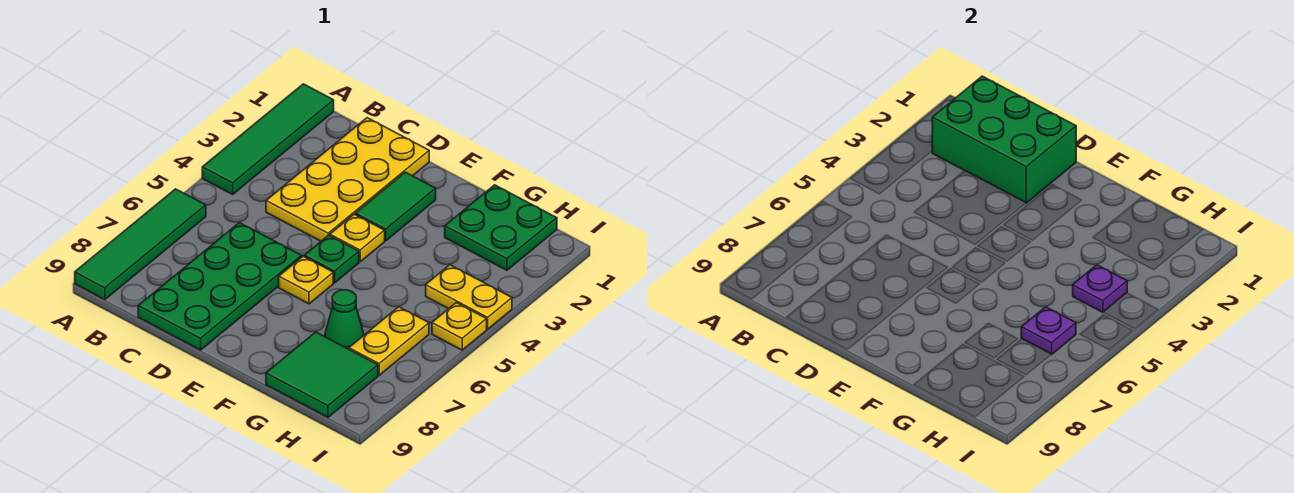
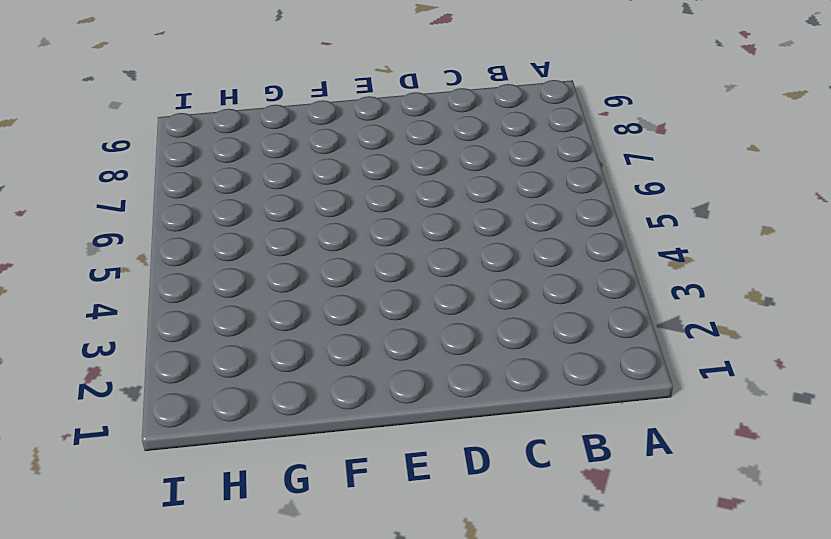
none -> green tile A1:A4 level 1
none -> green tile A6:A9 level 1
none -> yellow plate C1:D4 level 1

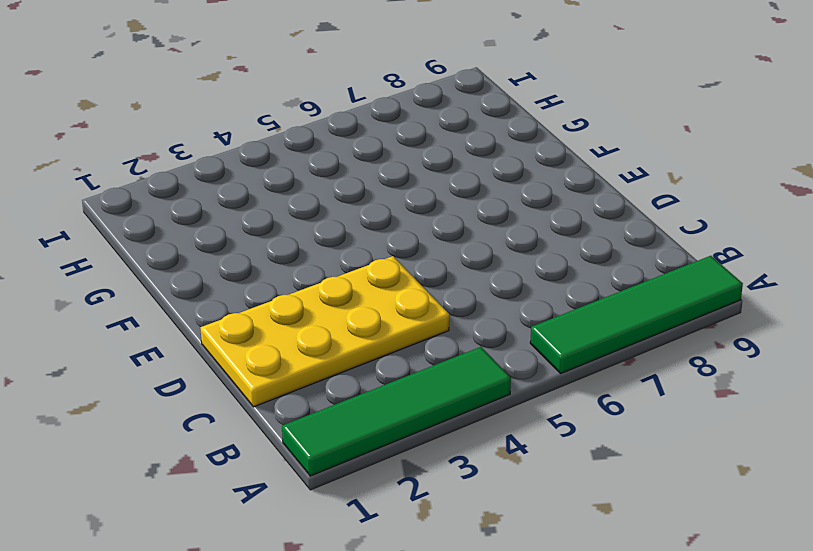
none -> green plate C6:D9 level 1
none -> green tile E2:E3 level 1
none -> yellow plate E4 level 1

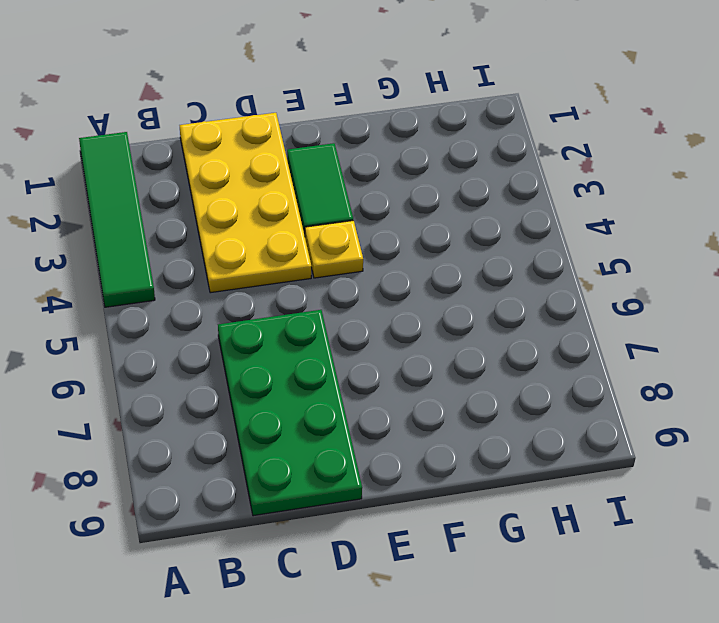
none -> green tile A6:A9 level 1
none -> green plate E5 level 1
none -> yellow plate E6 level 1

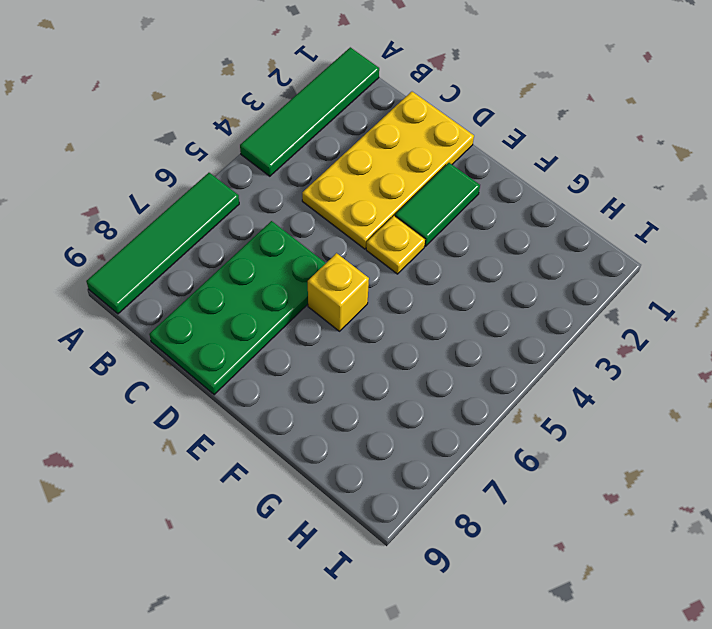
yellow brick E6 level 1 -> yellow plate E6 level 1
none -> green plate E5 level 1
none -> green plate G1:H2 level 1
none -> green cone G7 level 1

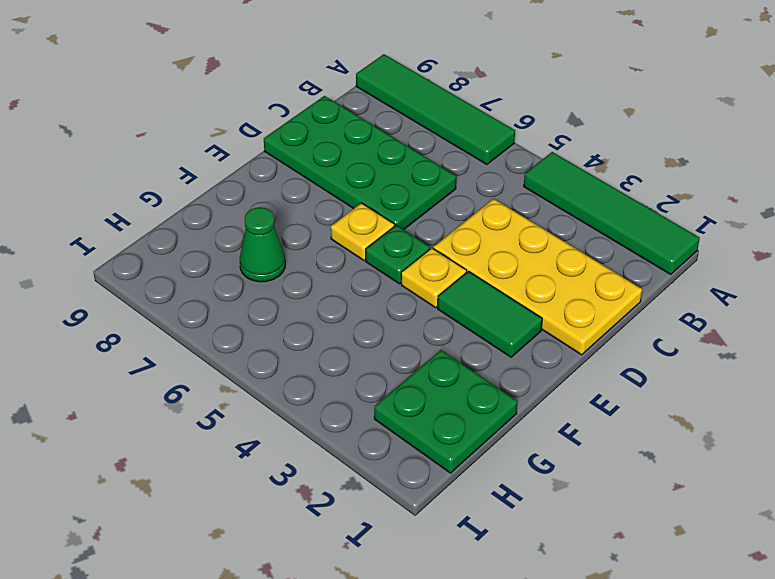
none -> green tile G8:H9 level 1
none -> yellow plate H4:I4 level 1
none -> yellow plate H6:H7 level 1

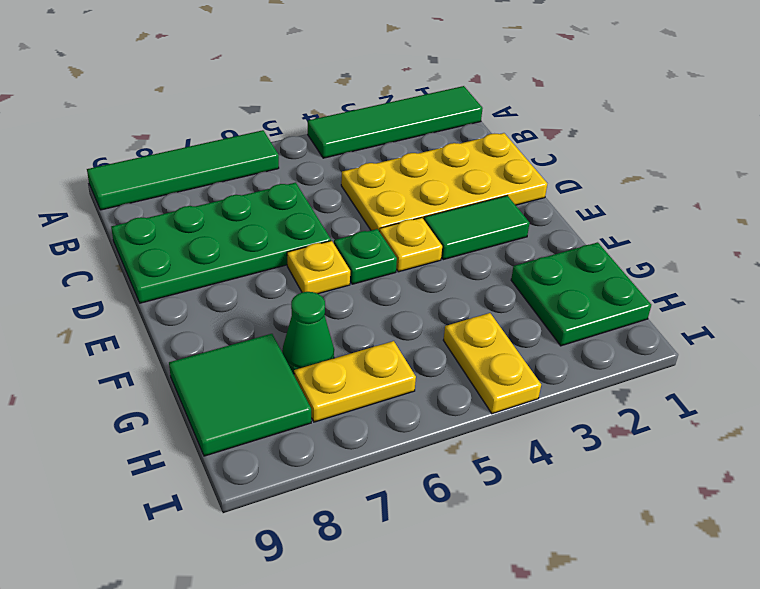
none -> yellow plate I5 level 1
none -> green brick B1:D2 level 2
none -> purple plate H4 level 2

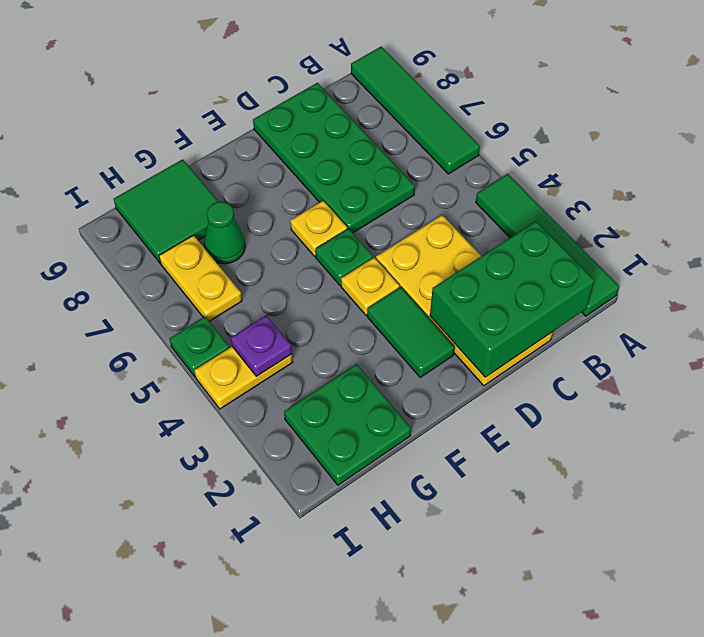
green plate I5 level 1 -> yellow plate I5 level 1
none -> purple plate H6 level 2

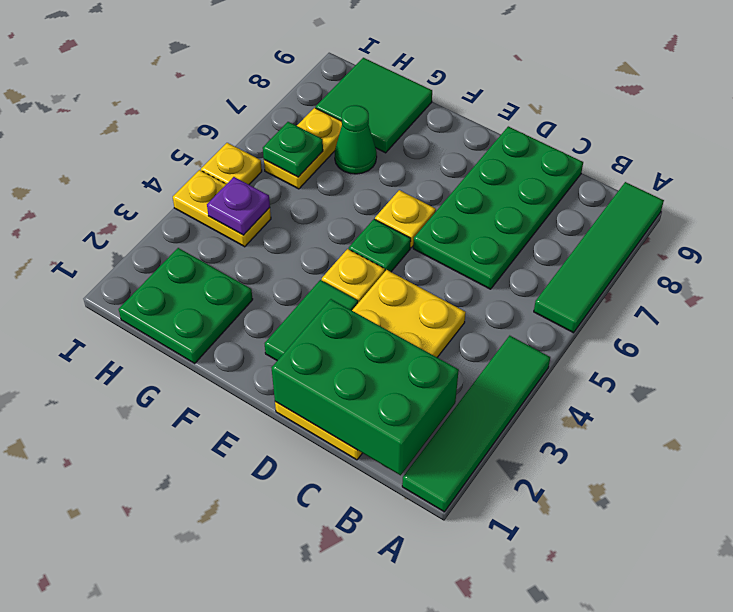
green plate H6 level 2 -> purple plate H6 level 2

